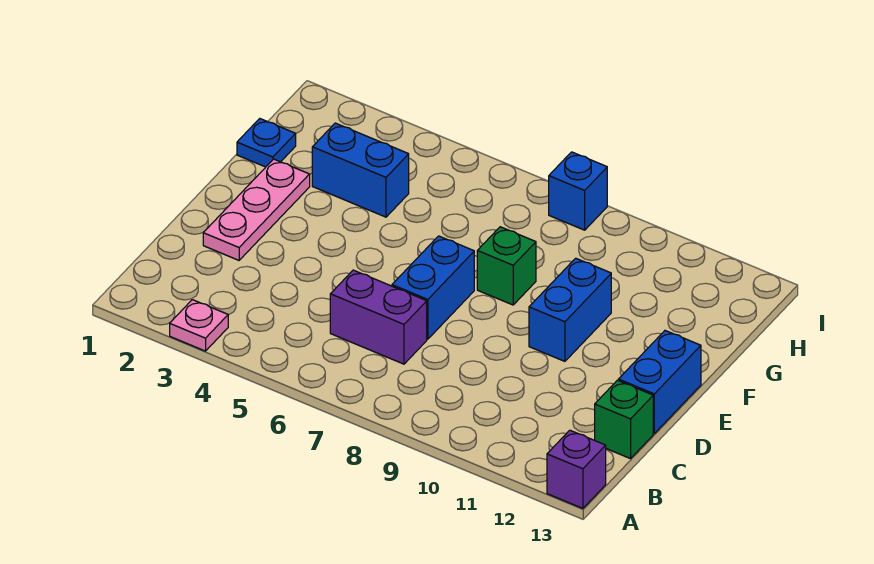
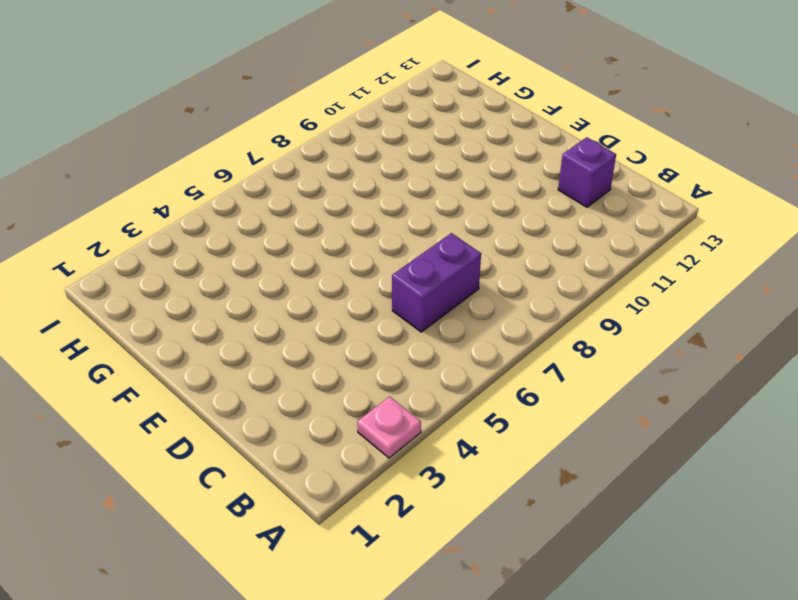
purple brick C12 level 1 -> purple brick A13 level 1
none -> green brick C13 level 1
none -> pink plate D2:F2 level 1
none -> blue brick D7:E7 level 1

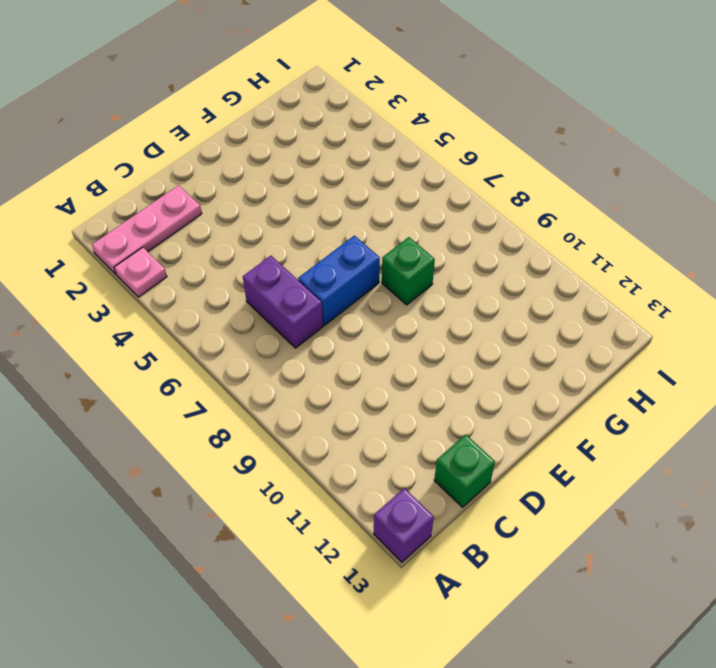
pink plate A2:C2 level 1 -> pink plate D2:F2 level 1
none -> blue brick D13:E13 level 1
none -> blue brick E10:F10 level 1
none -> blue plate G1 level 1

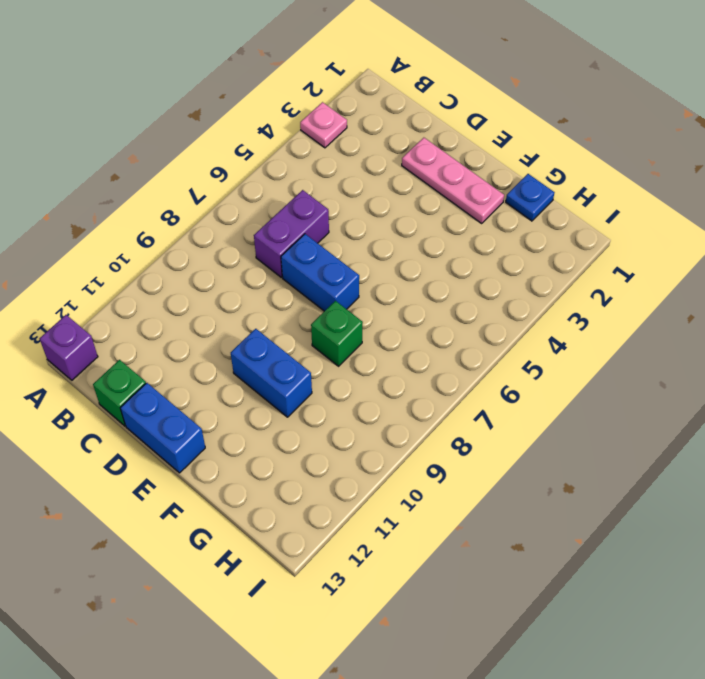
none -> blue brick G3:G4 level 1
none -> blue brick I8 level 1

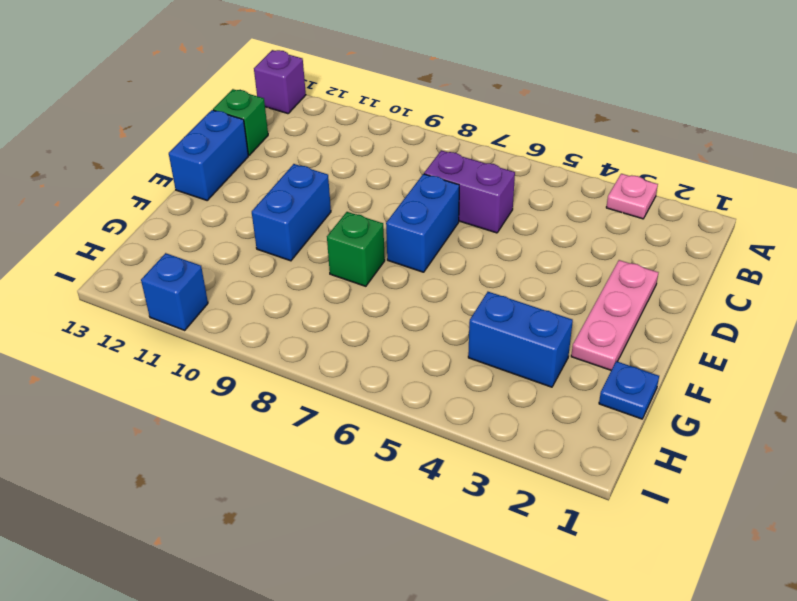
blue brick I11 level 1 -> blue brick I8 level 1

